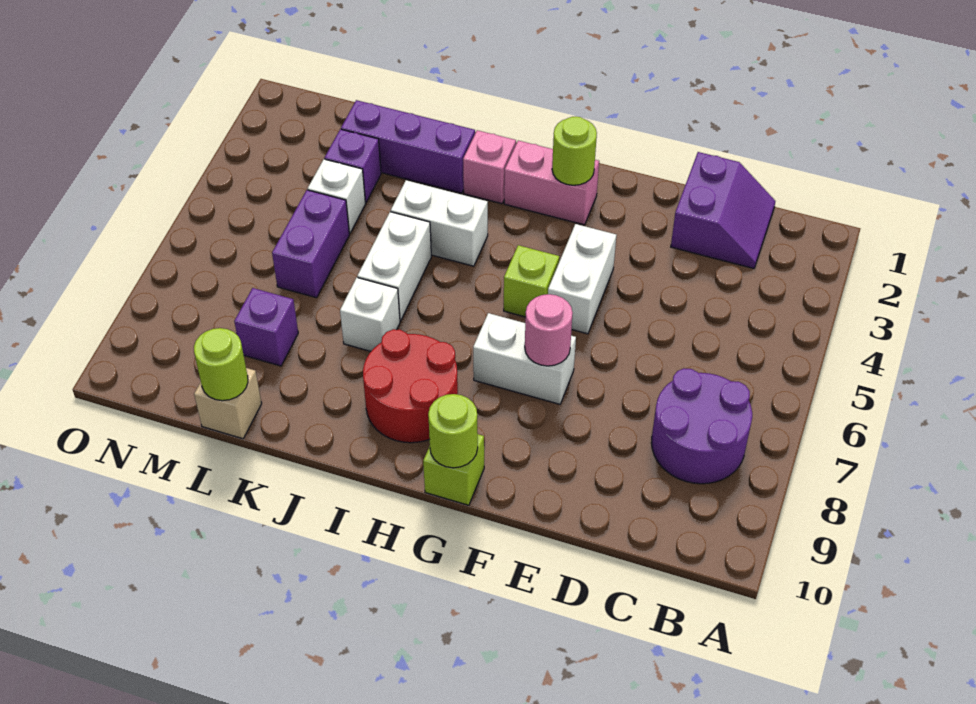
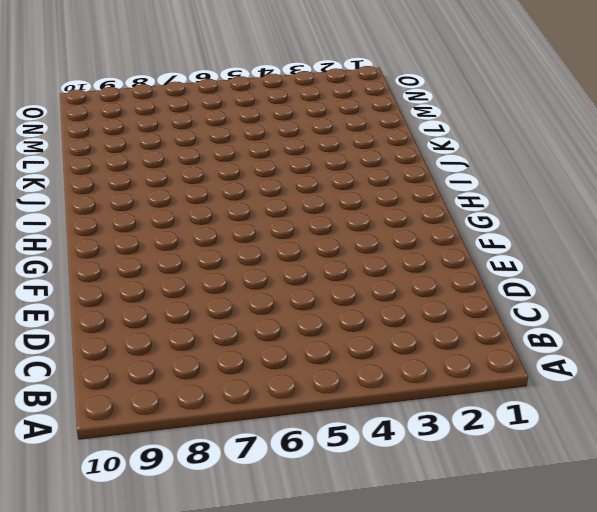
none -> purple round brick B7:C8 level 1
none -> purple slope C1:D2 level 1 top D
none -> white brick F4:F5 level 1

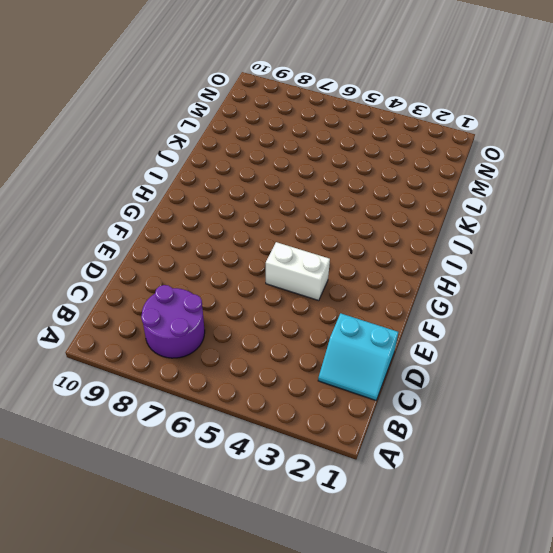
cyan slope C1:D2 level 1 top D -> purple slope C1:D2 level 1 top D
none -> white brick F7:G7 level 1
none -> pink brick G2:H2 level 1
none -> lime brick G5 level 1

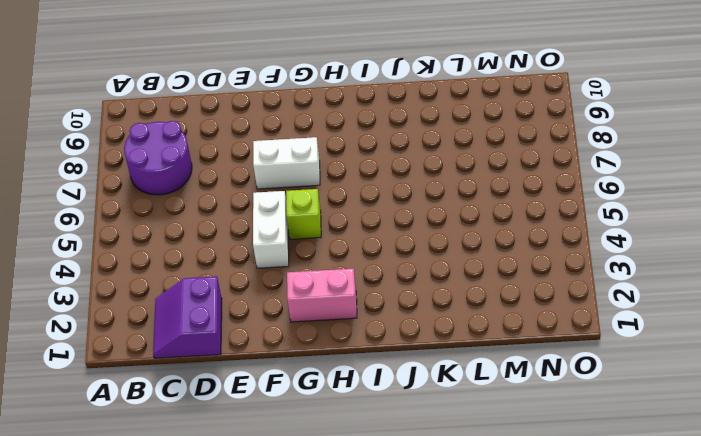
none -> lime brick G10 level 1
none -> red round brick H8:I9 level 1
none -> pink brick I2 level 1

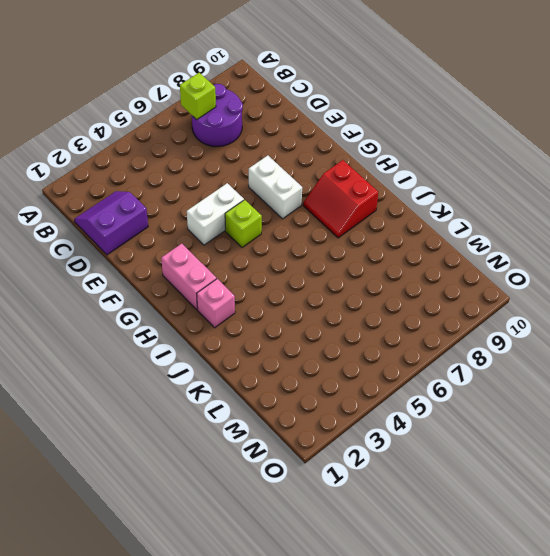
lime brick B7 level 2 -> lime brick G10 level 1
red slope H8:I9 level 1 top 9 -> red round brick H8:I9 level 1
none -> white brick I4:J4 level 1
none -> purple brick J2:L2 level 1
none -> white brick J5:J6 level 1

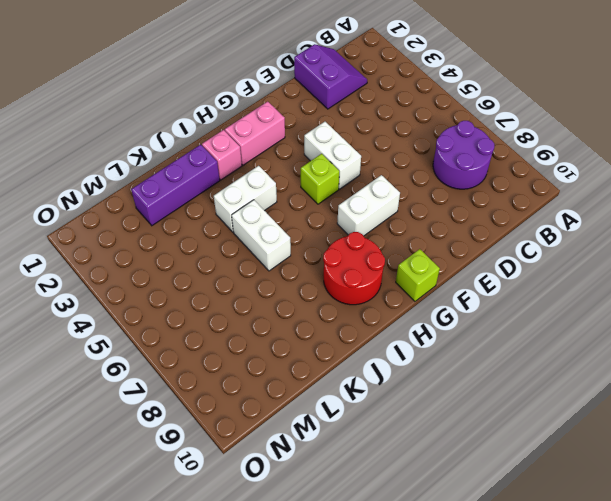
none -> white brick J7 level 1
none -> purple brick L3 level 1
none -> white brick L4 level 1

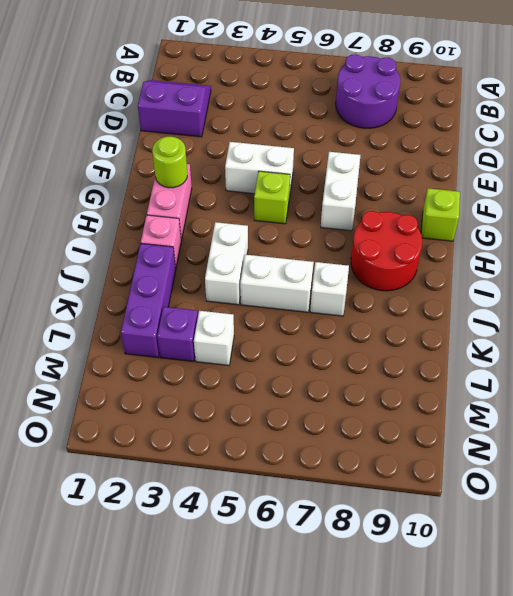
none -> purple brick L5:L6 level 1
none -> purple brick L8 level 1
none -> tan brick L10 level 1

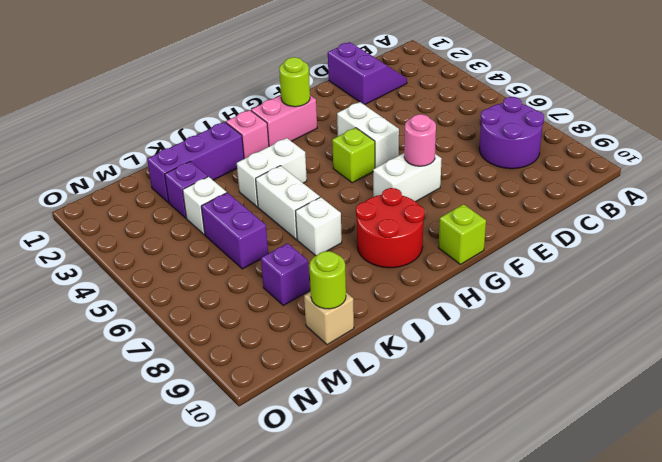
none -> lime round brick G10 level 2

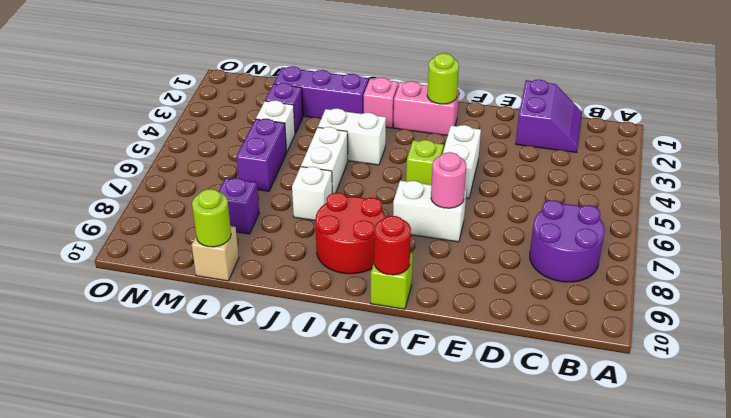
red round brick G10 level 2 -> lime round brick G10 level 2

